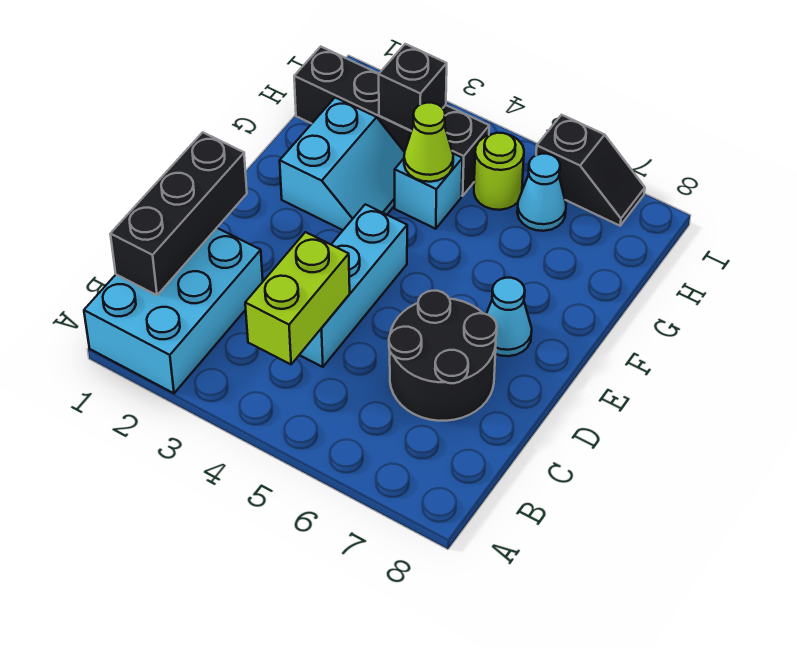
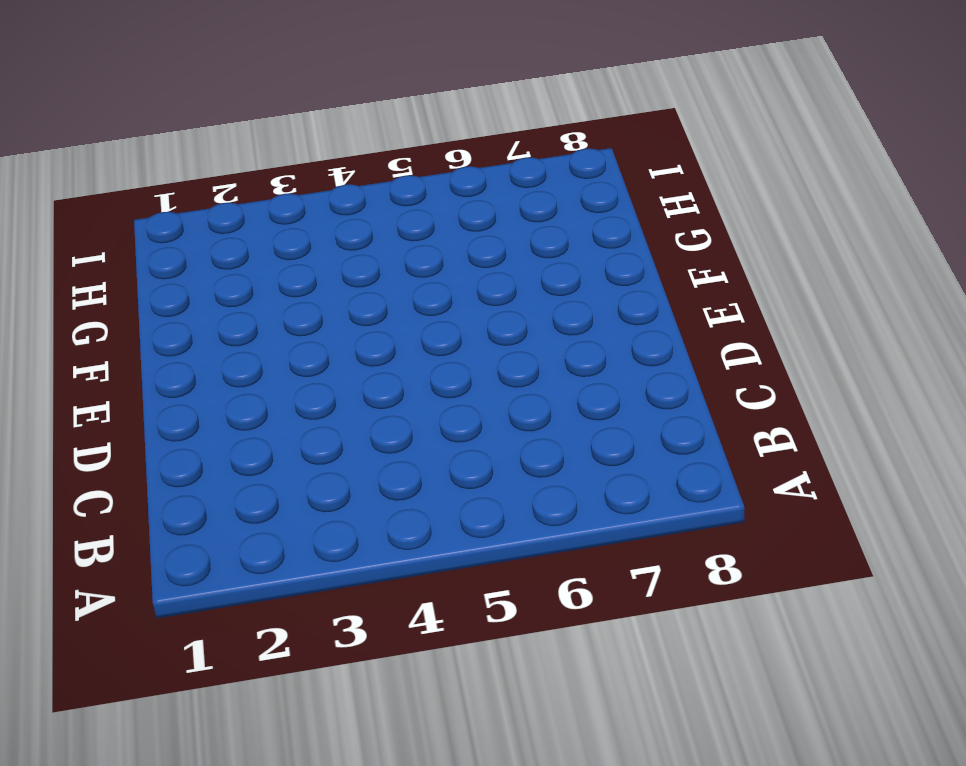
none -> cyan brick A1:C2 level 1
none -> cyan brick C4:E4 level 1
none -> black round brick C6:D7 level 1

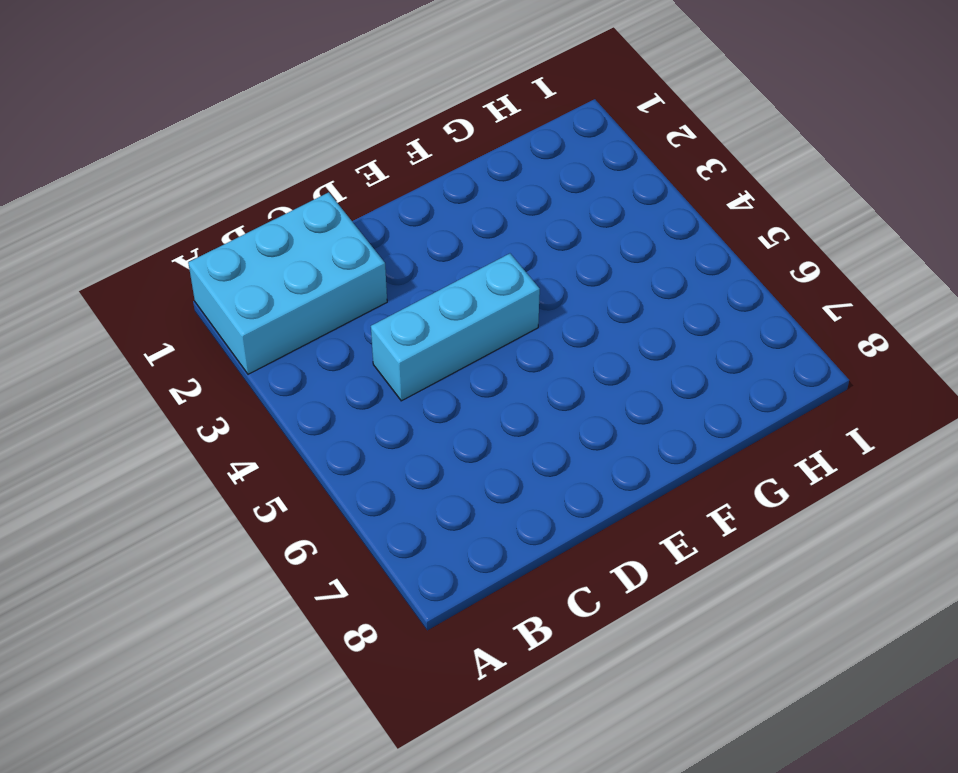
none -> black round brick C6:D7 level 1
none -> cyan cone E7 level 1
none -> cyan slope F2:G3 level 1 top 2

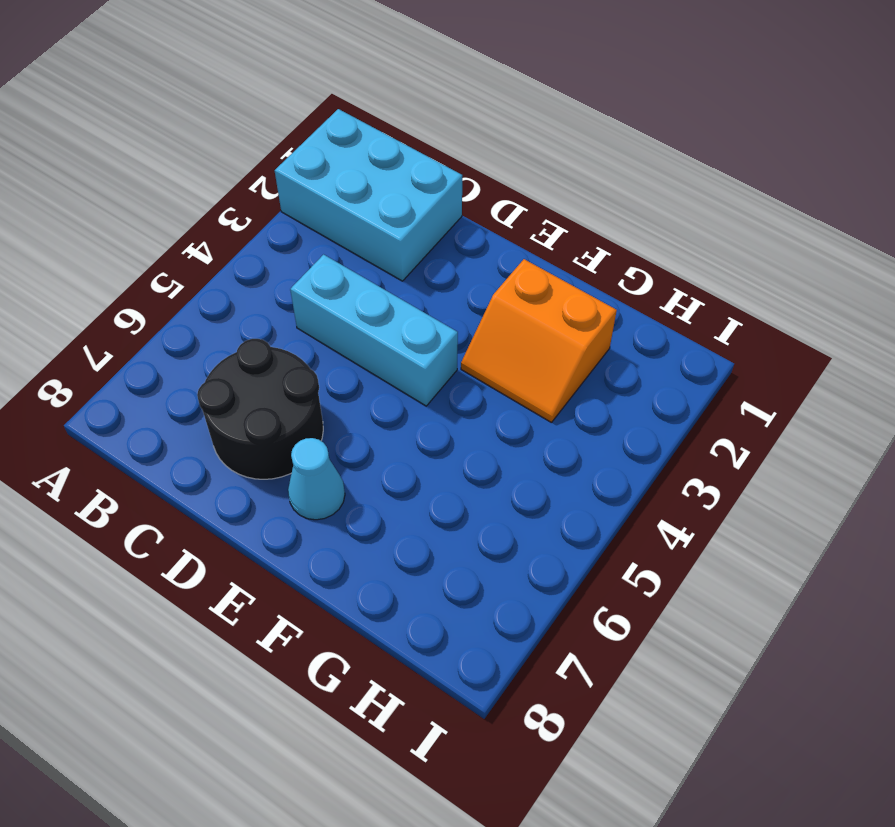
orange slope F2:G3 level 1 top 2 -> cyan slope F2:G3 level 1 top 2
none -> cyan brick G4 level 1
none -> black brick H1:H4 level 1
none -> lime round brick H5 level 1

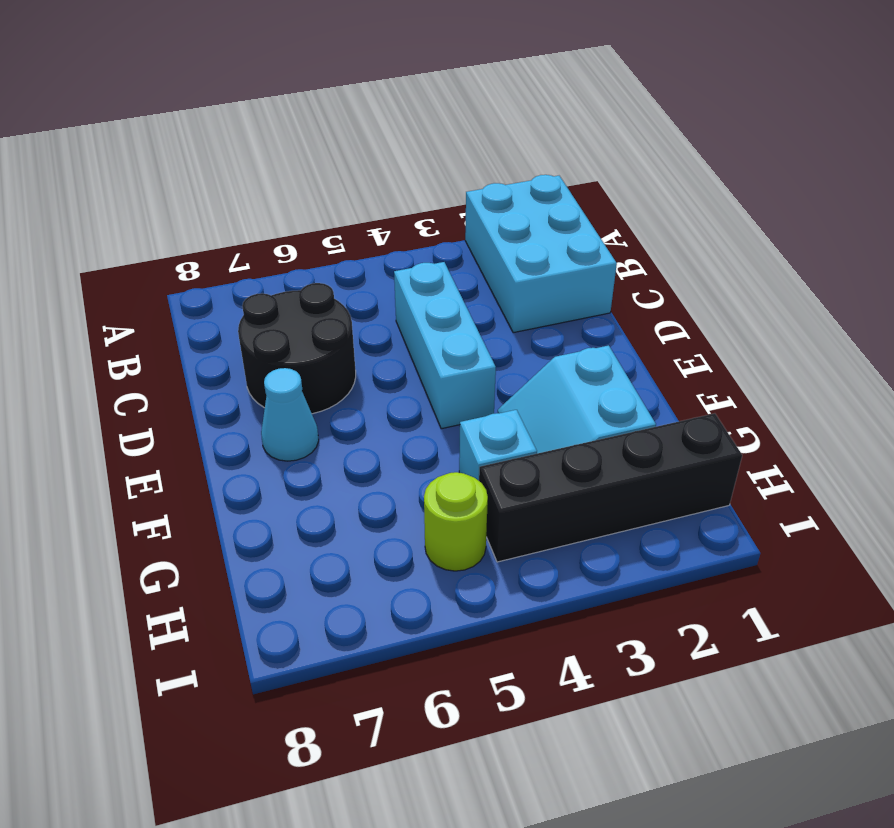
none -> cyan cone H6 level 1
none -> black slope I6:I7 level 1 top 6
none -> black brick B1:D1 level 2

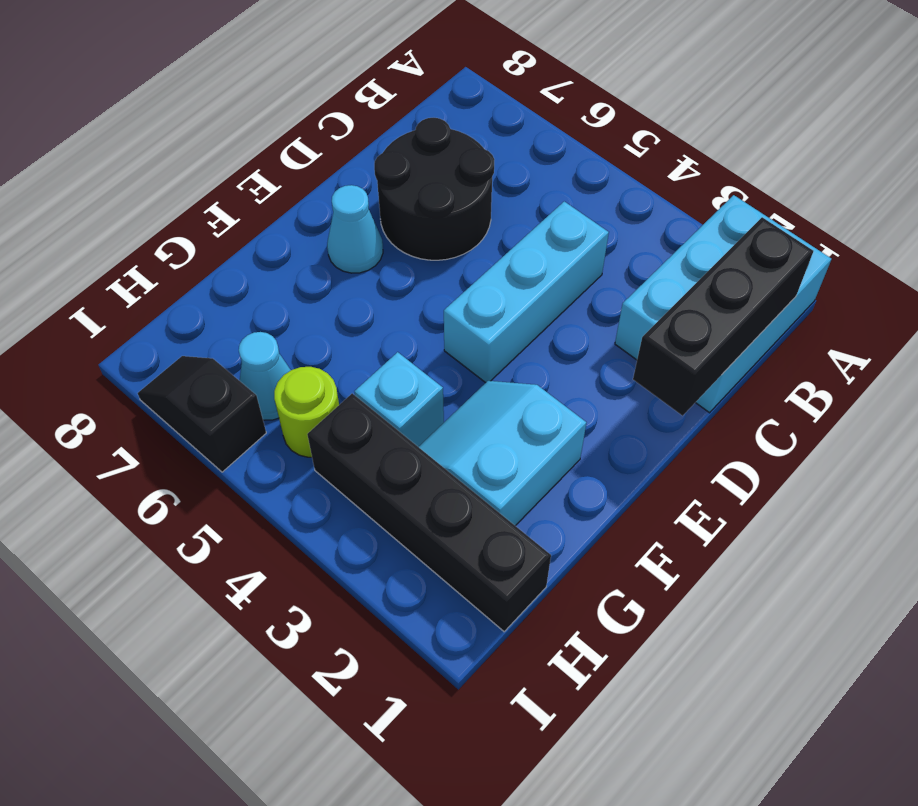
none -> lime brick B4:C4 level 2
none -> lime cone G4 level 2
none -> black brick H3 level 2

